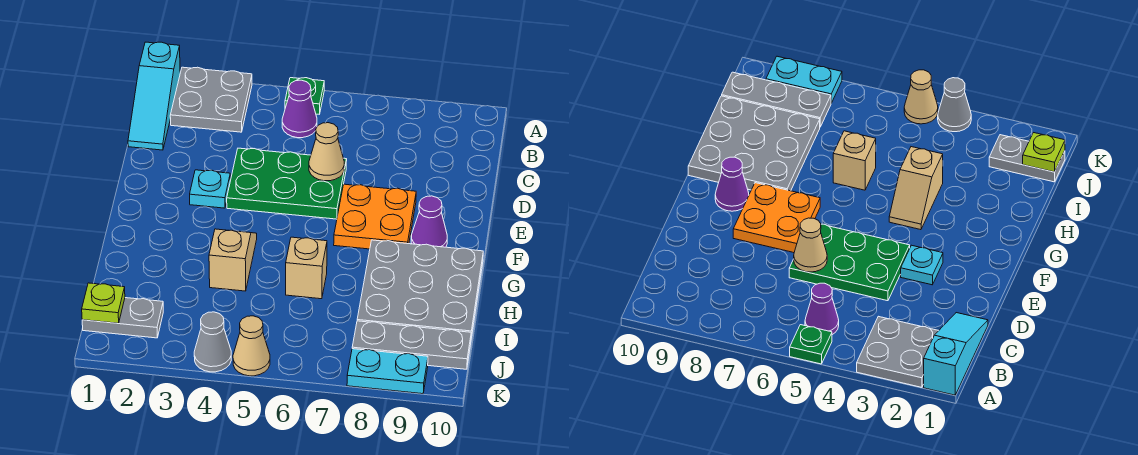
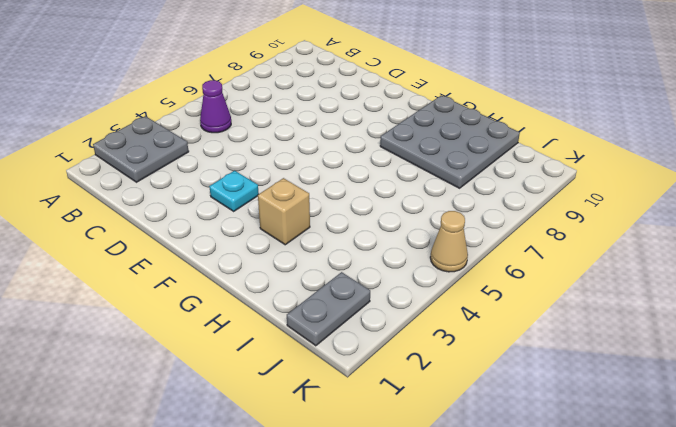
tan brick G3 level 1 -> tan brick H6 level 1
none -> cyan slope A1:C1 level 1 top A
none -> green plate A5 level 1
none -> green plate D4:E6 level 1

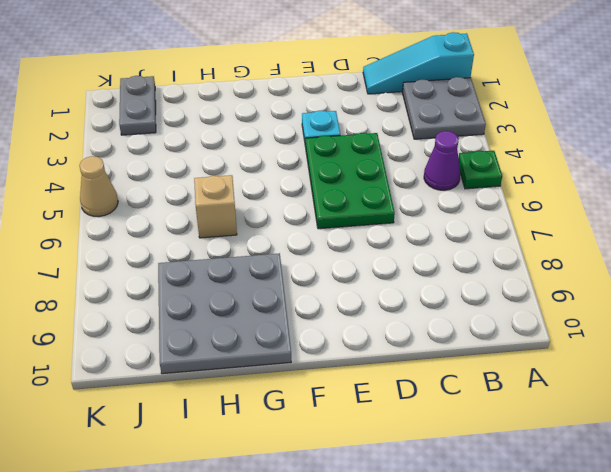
none -> orange plate E7:F8 level 1
none -> purple cone F9 level 1
none -> tan slope G4:H4 level 1 top H

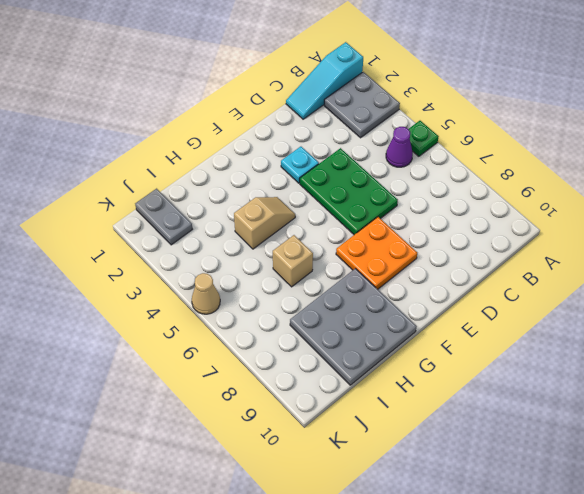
none -> purple cone F9 level 1
none -> grey plate J8:J10 level 1
none -> grey cone K4 level 1

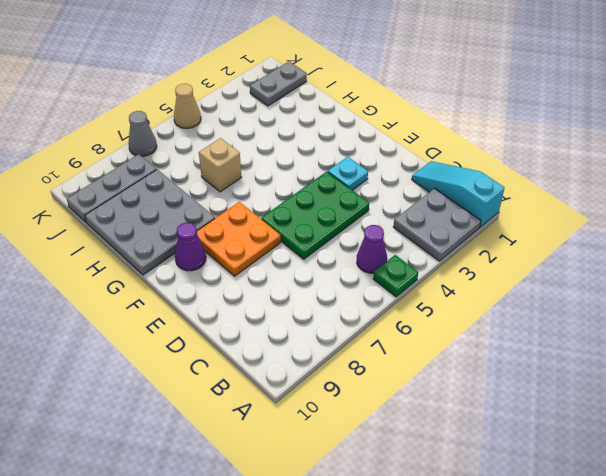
grey cone K7 level 1 -> grey cone K4 level 1
none -> tan slope G4:H4 level 1 top H
none -> cyan plate K8:K9 level 1
none -> tan cone D6 level 2

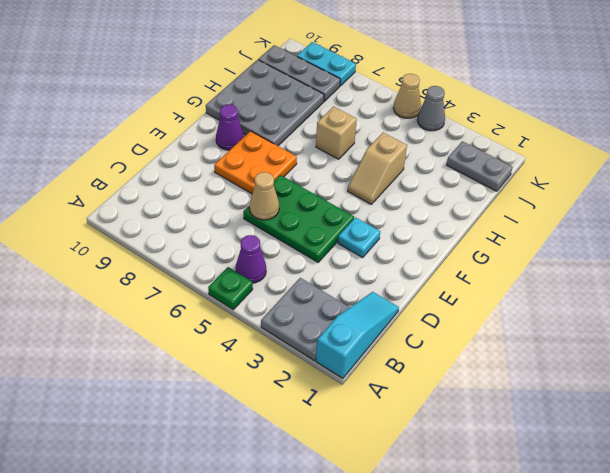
none -> lime plate J1 level 2

